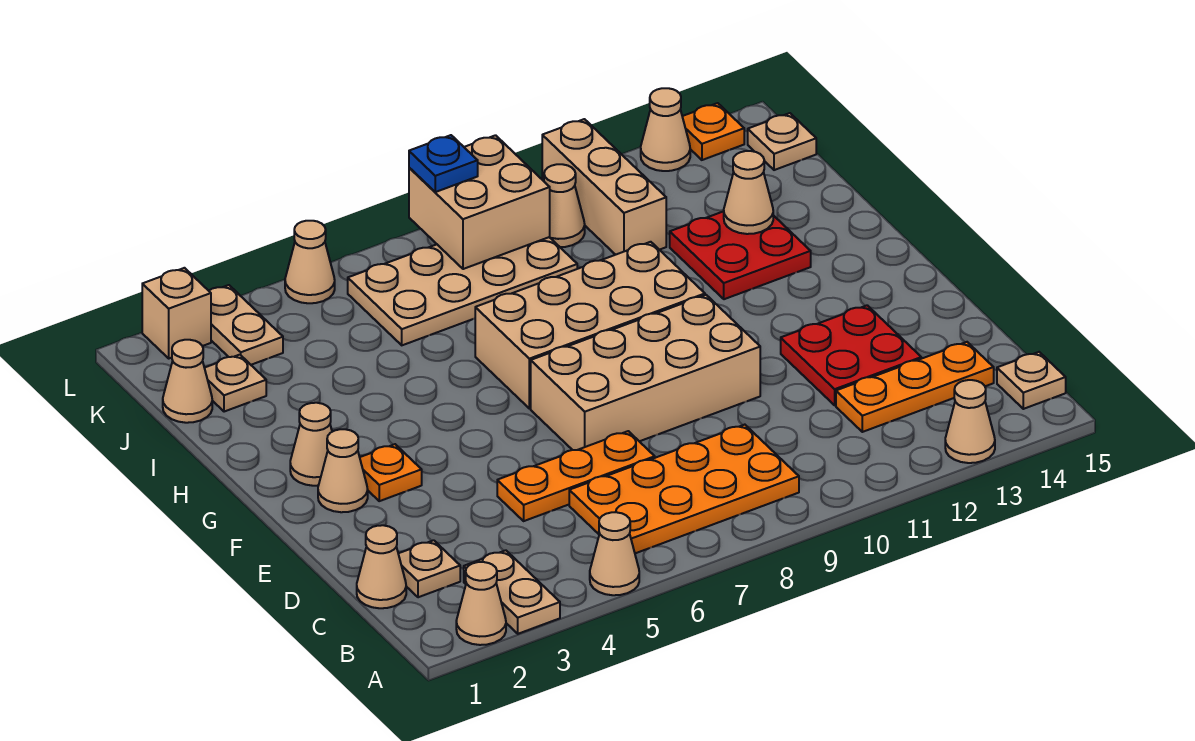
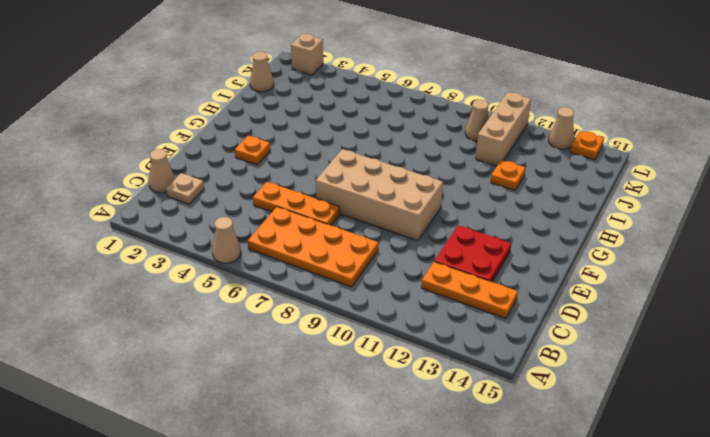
orange plate I12 level 1 -> red plate H12:I13 level 1
none -> tan cone A2 level 1
none -> tan plate A3:B3 level 1
none -> tan cone A13 level 1
none -> tan plate B15 level 1

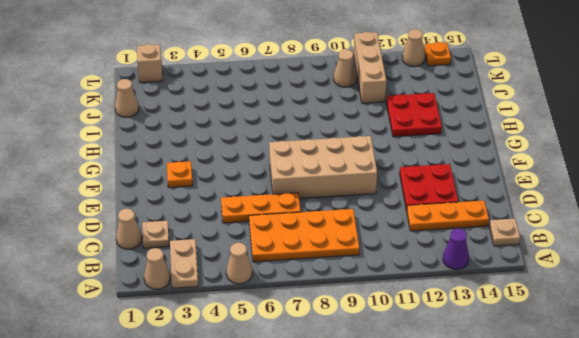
purple cone A13 level 1 -> tan cone A13 level 1
none -> tan cone F2 level 1
none -> tan cone G2 level 1
none -> tan brick G7:H10 level 1
none -> tan plate J2 level 1

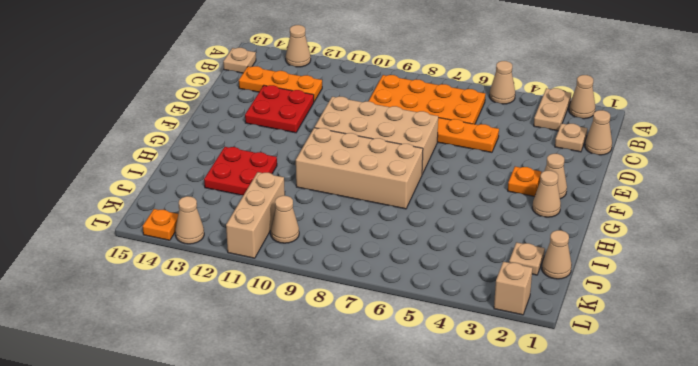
none -> tan plate J6:K9 level 1
none -> tan plate K3:L3 level 1
none -> tan plate K15 level 1
none -> tan cone L5 level 1

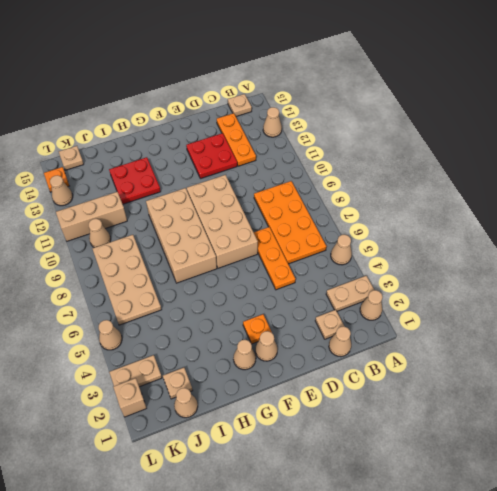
none -> tan cone I13 level 2
none -> tan brick K8:L9 level 2
none -> blue plate L8 level 3

